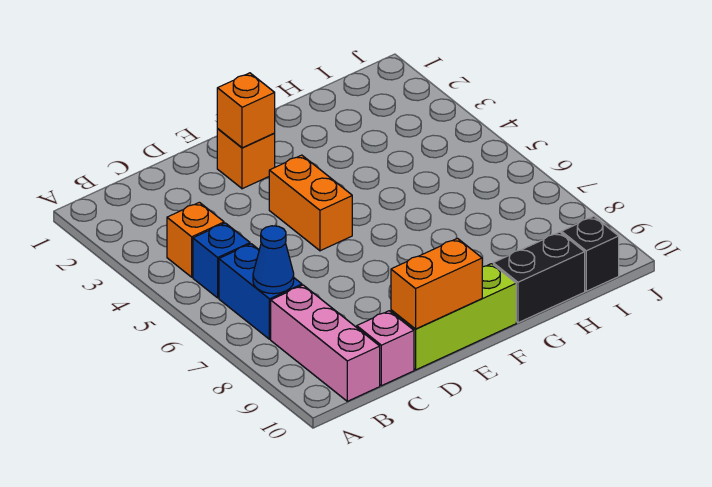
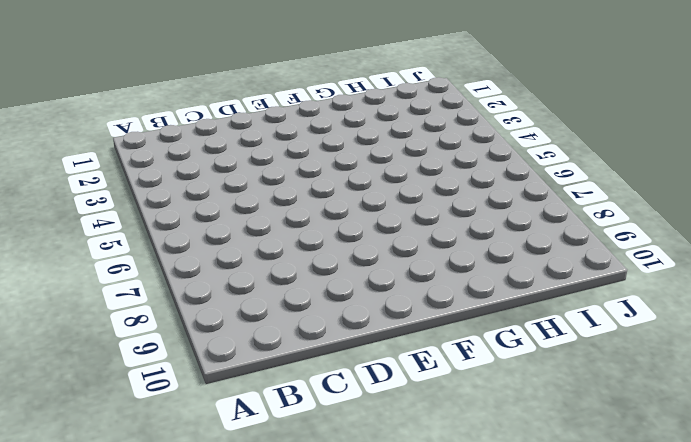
none -> orange brick B4 level 1
none -> blue brick B5 level 1
none -> blue brick B6:B7 level 1

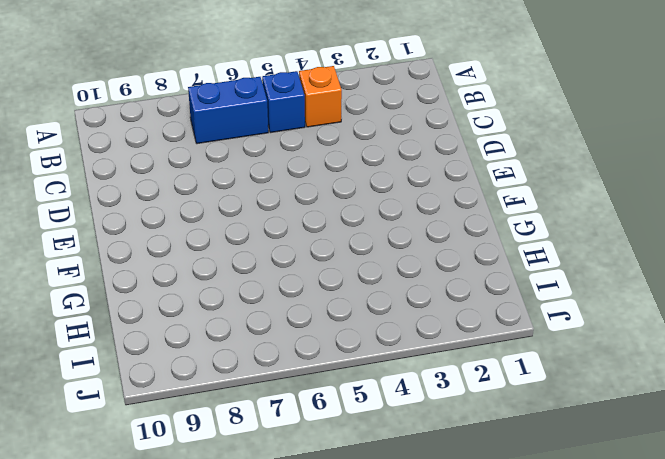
none -> pink brick B8:B10 level 1
none -> pink brick C10 level 1
none -> lime brick D10:F10 level 1

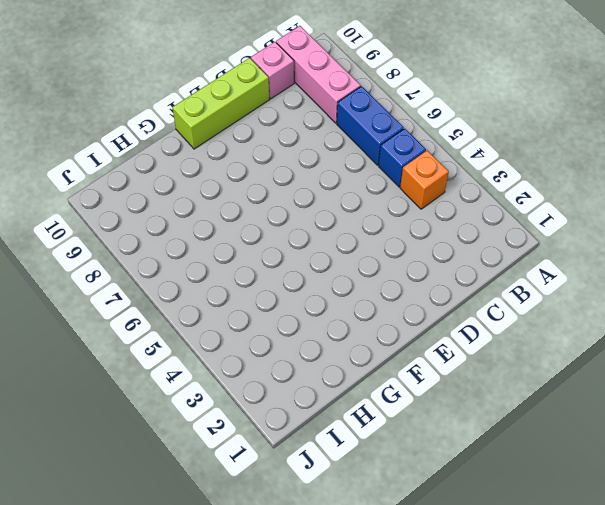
none -> orange brick E2 level 1
none -> orange brick E4:E5 level 1
none -> black brick G10:H10 level 1

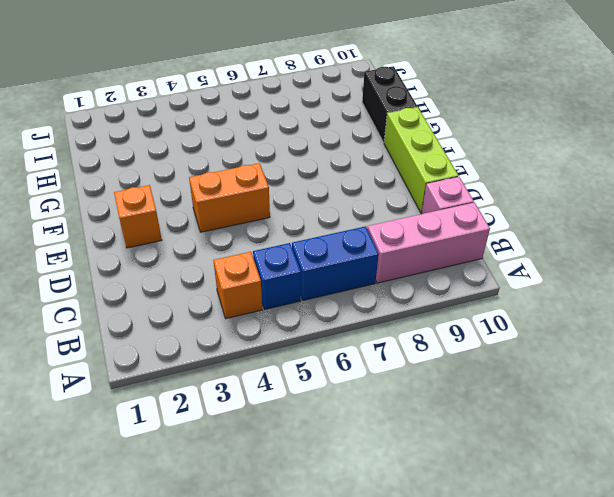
none -> black brick I10 level 1
none -> blue cone B7 level 2
none -> orange brick D10:E10 level 2

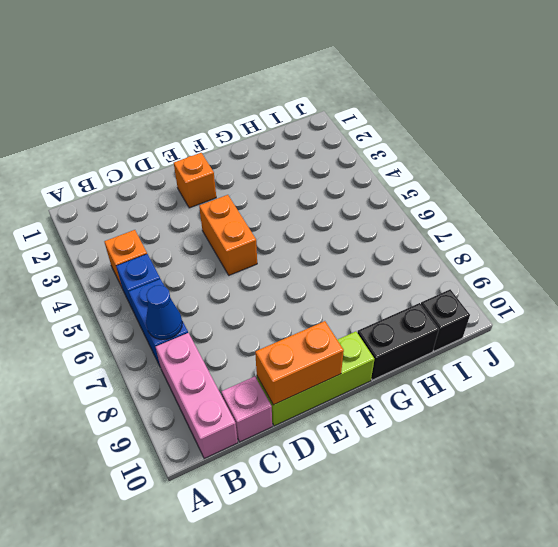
none -> orange brick E2 level 2

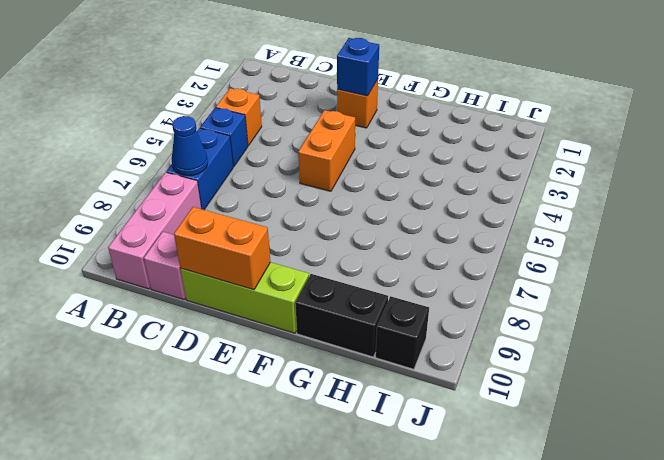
blue brick E2 level 2 -> orange brick E2 level 2

